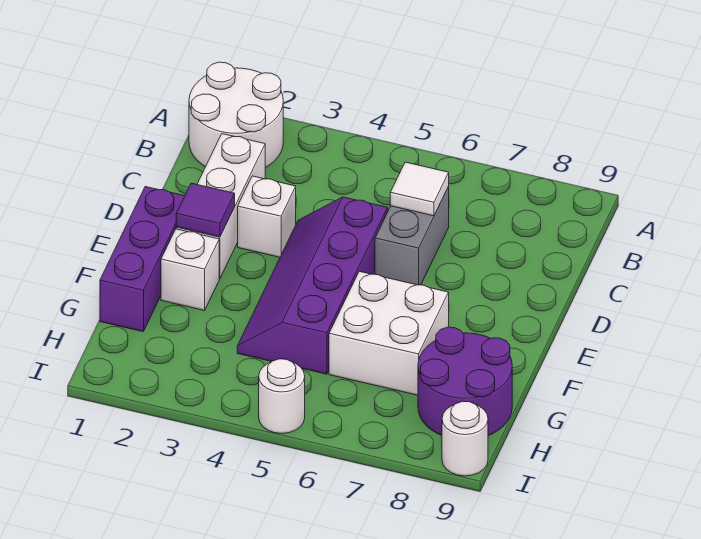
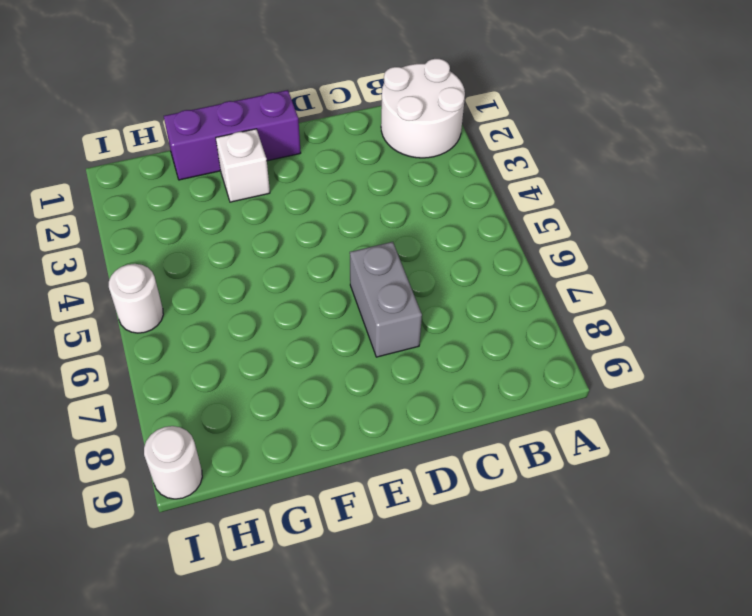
grey brick D6:D7 level 1 -> grey brick C6:D6 level 1
none -> white brick C2:E2 level 1
none -> white brick D3 level 1
none -> purple slope D4:G5 level 1 top 5

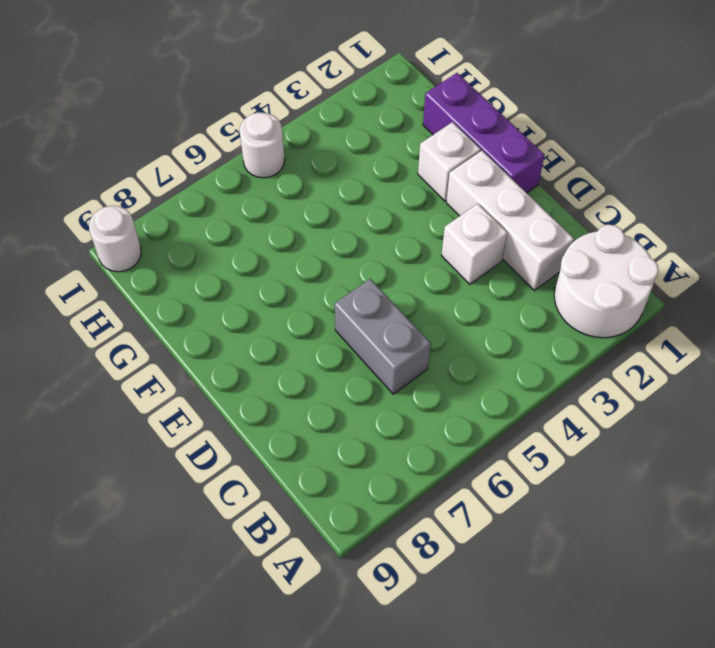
none -> purple slope D4:G5 level 1 top 5
none -> white brick F6:G7 level 1
none -> purple round brick G8:H9 level 1

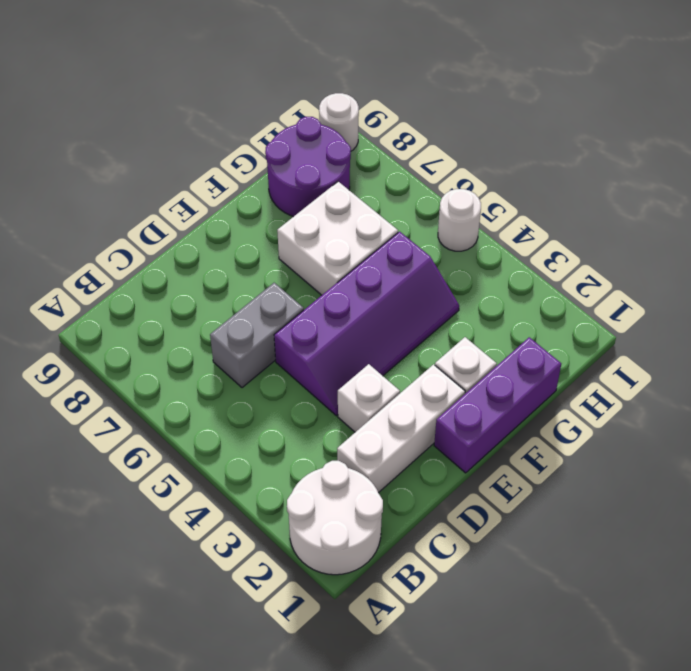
none -> white tile C6 level 2
none -> purple tile E2 level 2

